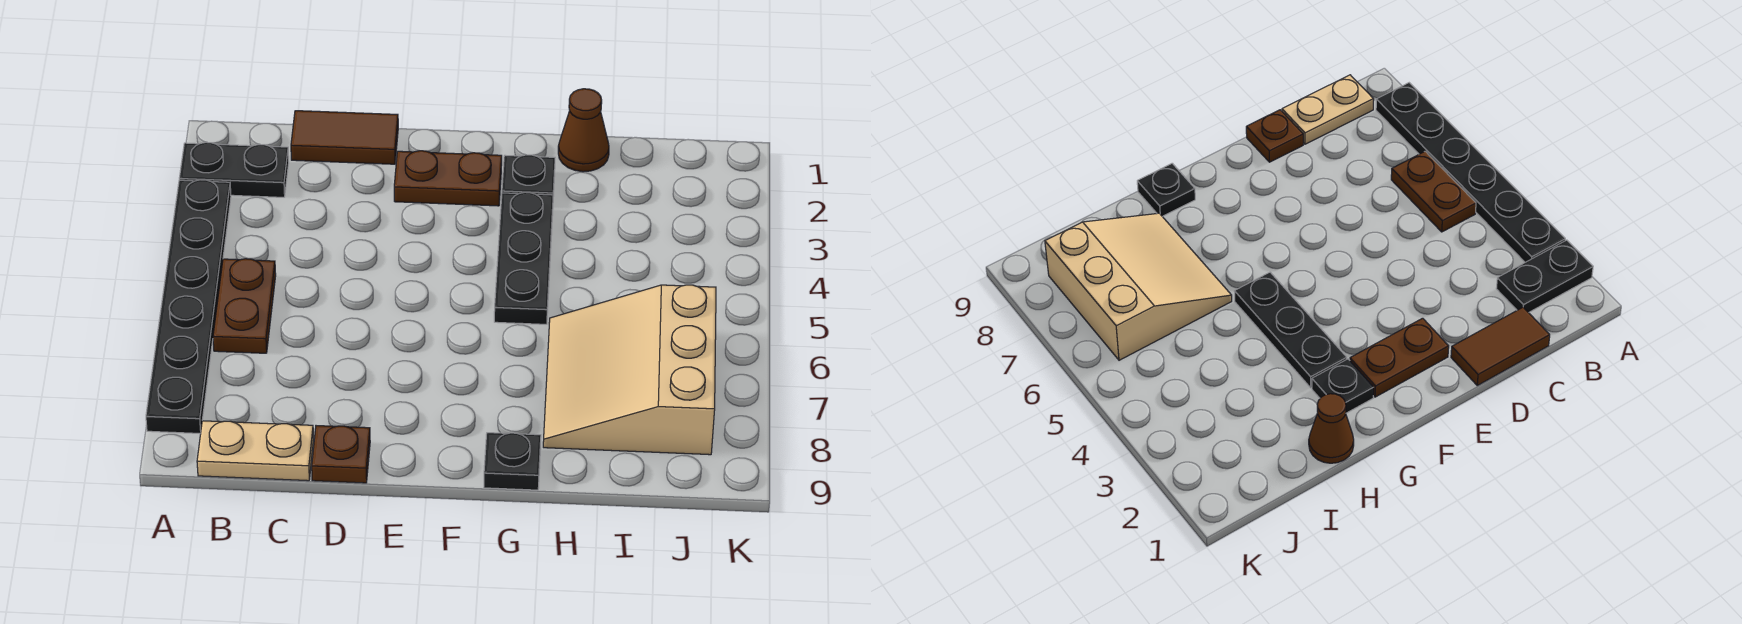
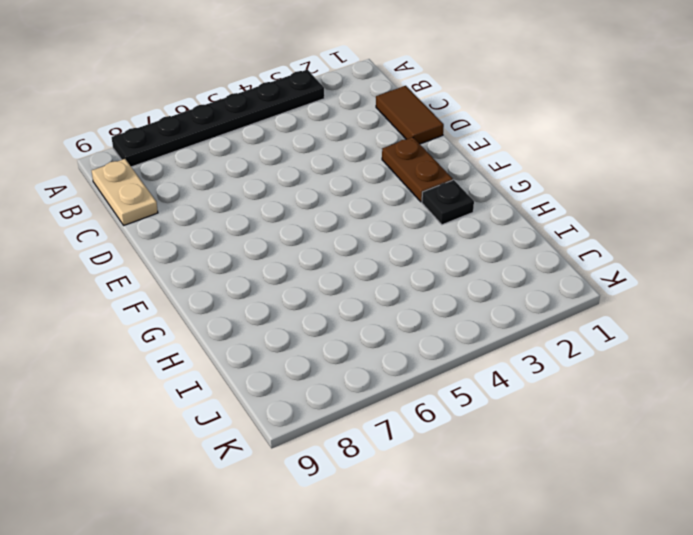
none -> black plate A2:B2 level 1
none -> brown plate B5:B6 level 1
none -> brown plate D9 level 1

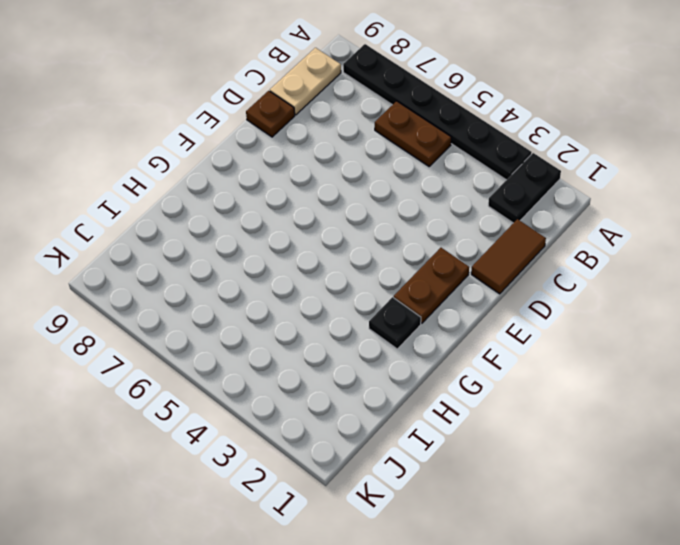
none -> black plate G3:G5 level 1
none -> black plate G9 level 1
none -> brown cone H1 level 1

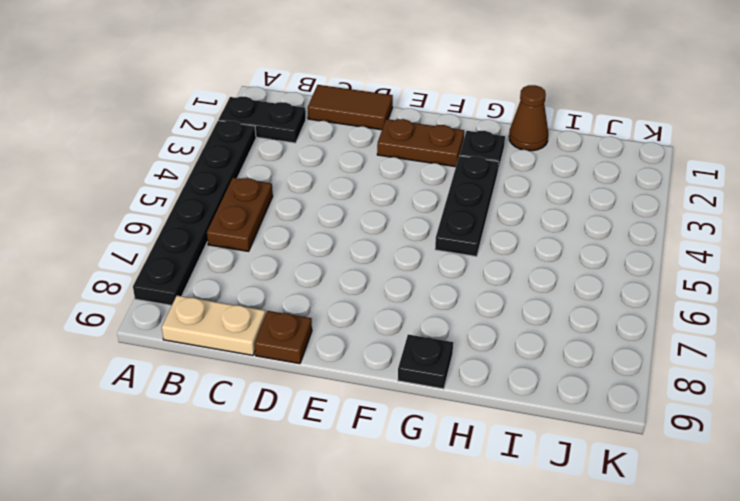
none -> tan slope H6:J8 level 1 top J

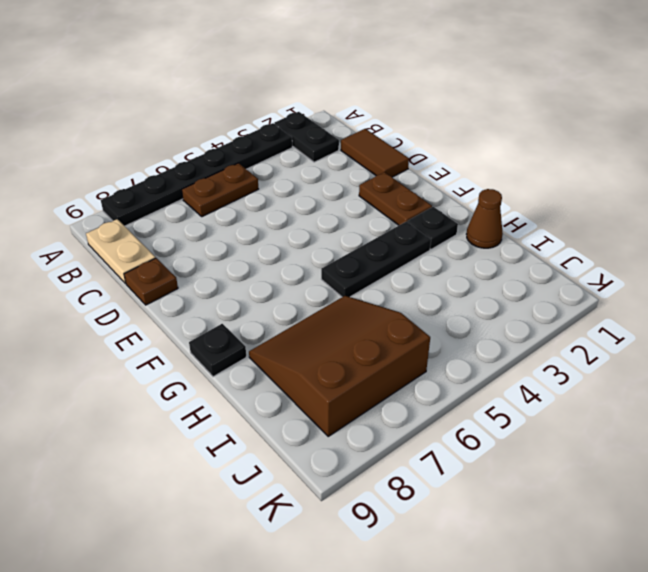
brown slope H6:J8 level 1 top J -> tan slope H6:J8 level 1 top J

